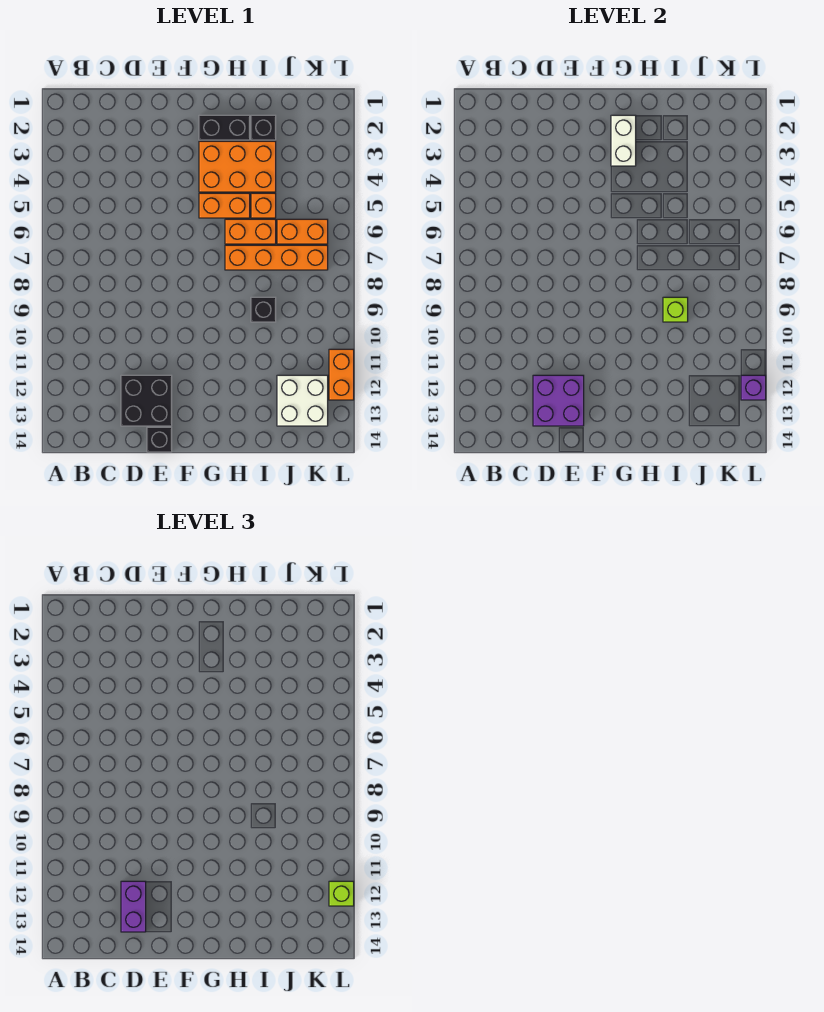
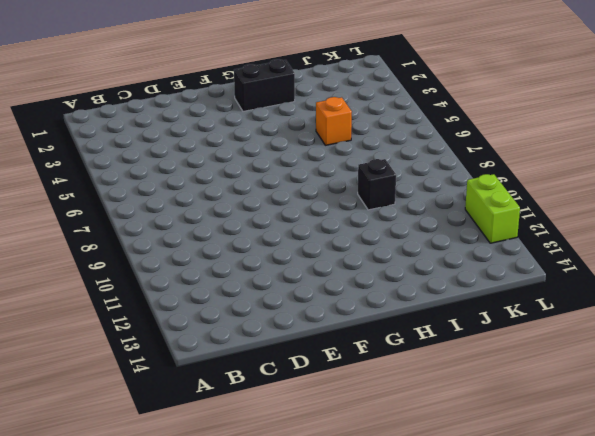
lime brick L11:L12 level 1 -> orange brick L11:L12 level 1
none -> black brick D12:E13 level 1
none -> black brick E14 level 1
none -> orange brick G3:I4 level 1

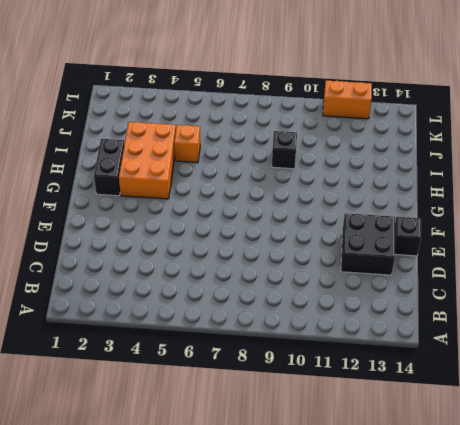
none -> orange brick G5:H5 level 1
none -> orange brick H6:I6 level 1
none -> orange brick H7:K7 level 1

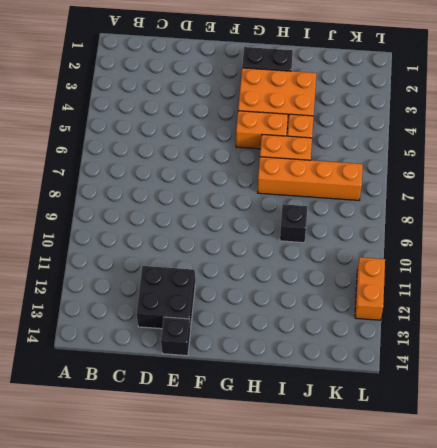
none -> black brick I2 level 1
none -> orange brick J6:K6 level 1
none -> white brick J12:K13 level 1

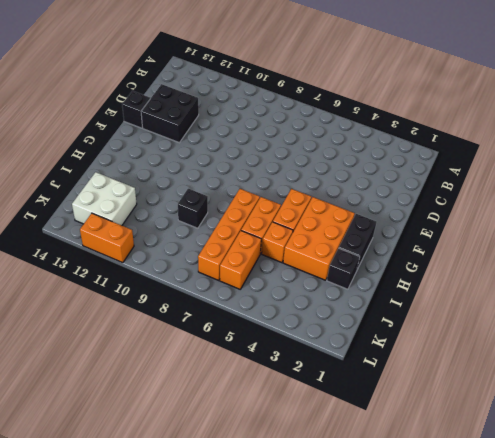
none -> purple brick D12:E13 level 2
none -> white brick G2:G3 level 2
none -> lime brick I9 level 2

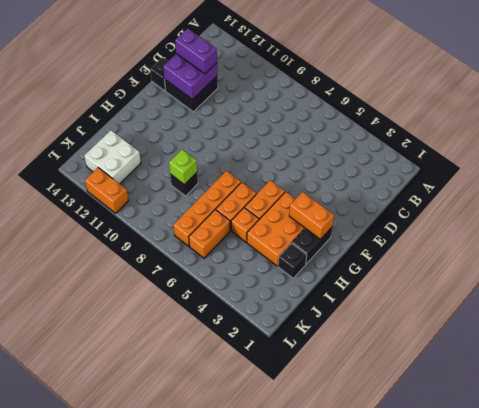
orange brick G2:G3 level 2 -> white brick G2:G3 level 2
none -> purple brick L12 level 2
none -> lime brick L12 level 3

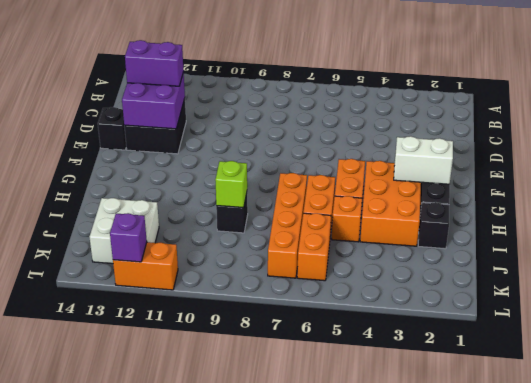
none -> lime brick L12 level 3

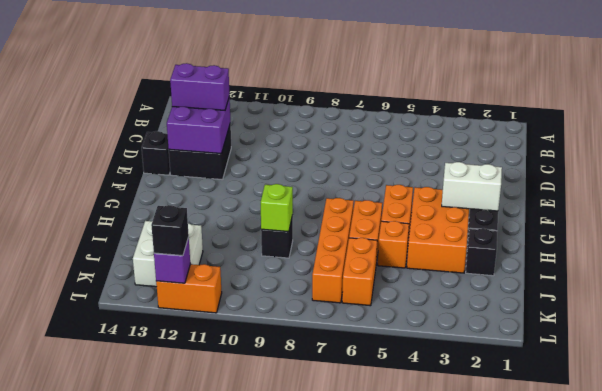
black brick L12 level 3 -> lime brick L12 level 3

